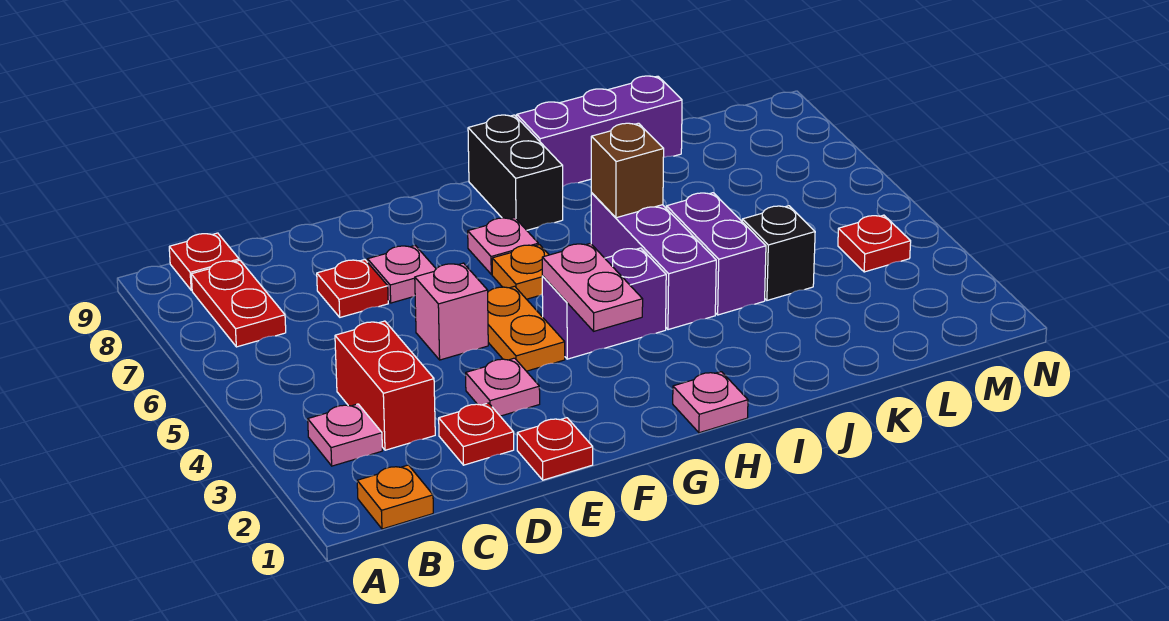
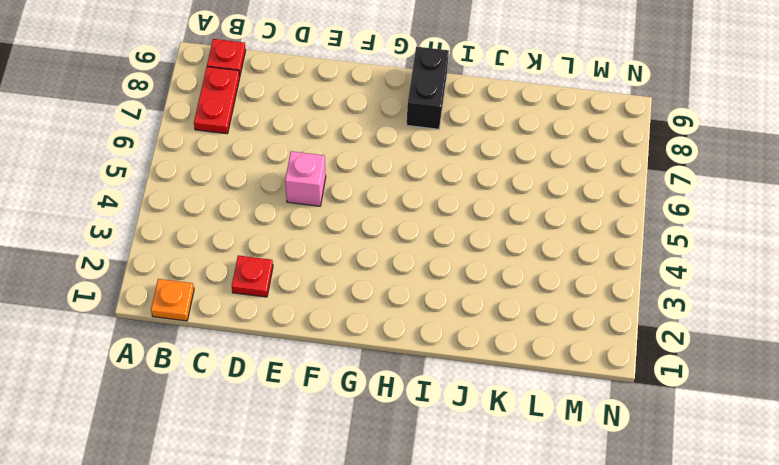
none -> pink plate B3 level 1
none -> red brick C3:C4 level 1
none -> red plate D7 level 1

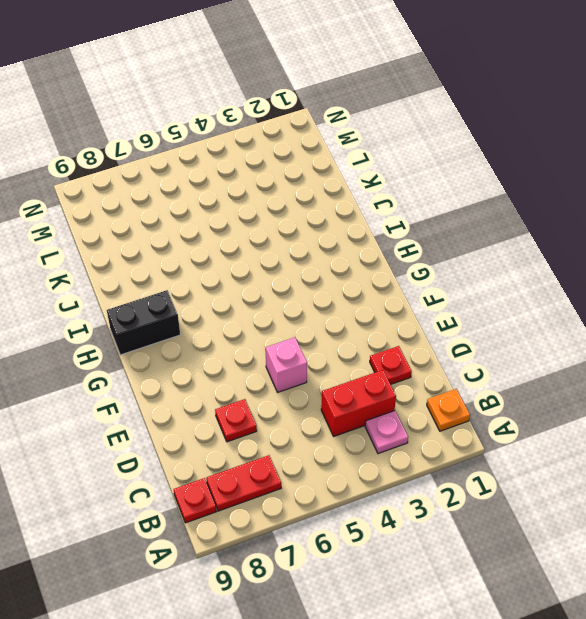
none -> red plate E1 level 1
none -> pink plate E3 level 1
none -> pink plate E7 level 1

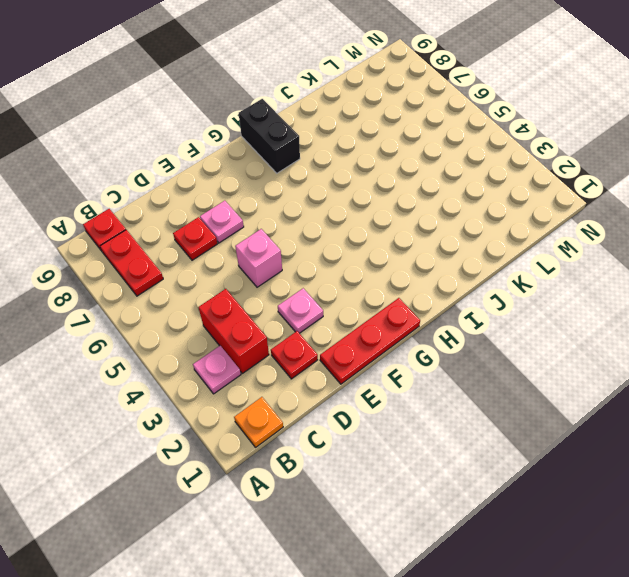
red plate E1:G1 level 1 -> red plate E1 level 1
none -> orange plate F4:F5 level 1
none -> purple brick G4:H4 level 1
none -> orange plate G6 level 1

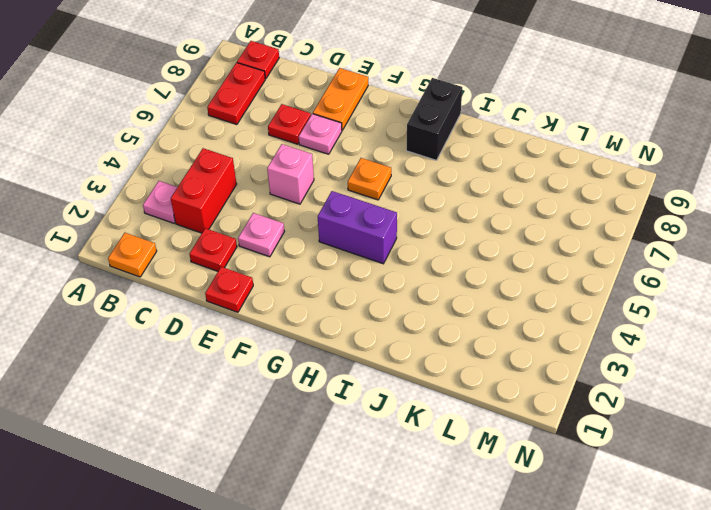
orange plate E8:E9 level 1 -> orange plate F4:F5 level 1
none -> pink plate G7 level 1
none -> pink plate H1 level 1
none -> purple brick I4:I6 level 1

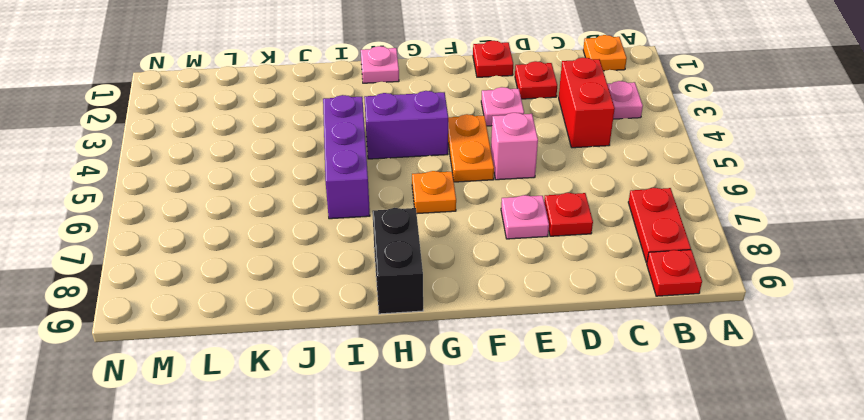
none -> pink plate G7 level 1
none -> purple brick I9:K9 level 1
none -> purple brick J4:J5 level 1

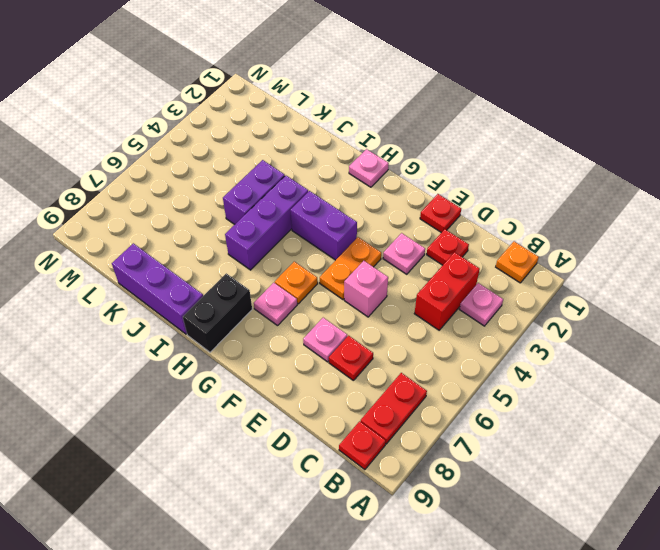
none -> black brick K4 level 1
none -> red plate M4 level 1
none -> pink plate G3:G4 level 2

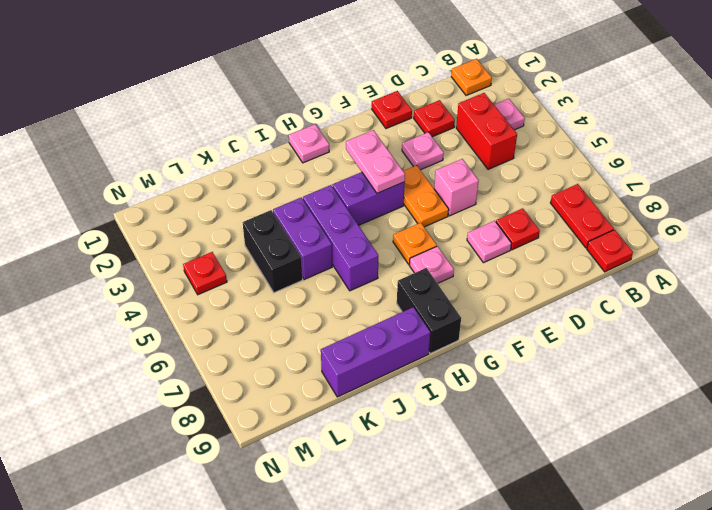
black brick K4:K5 level 1 -> black brick K4 level 1
none -> brown brick I6 level 2

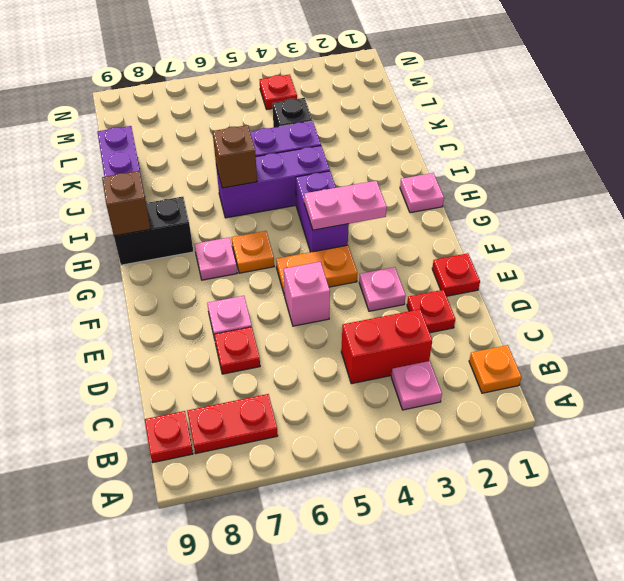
brown brick H9 level 2 -> none

